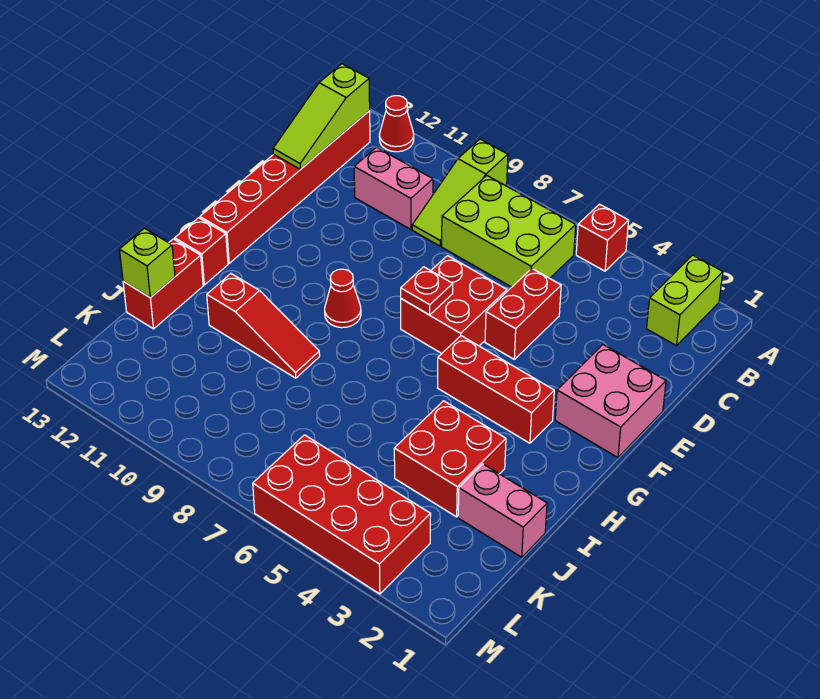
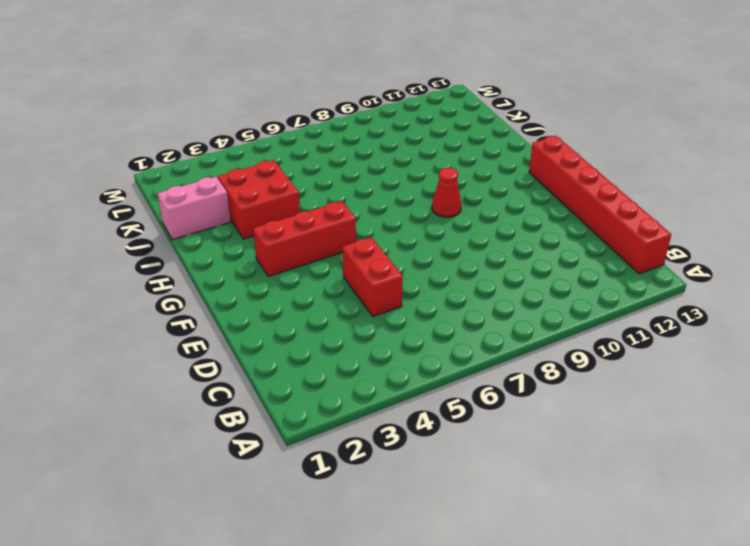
none -> lime brick A2:B2 level 1
none -> red brick A5 level 1
none -> lime slope A9:C9 level 1 top A

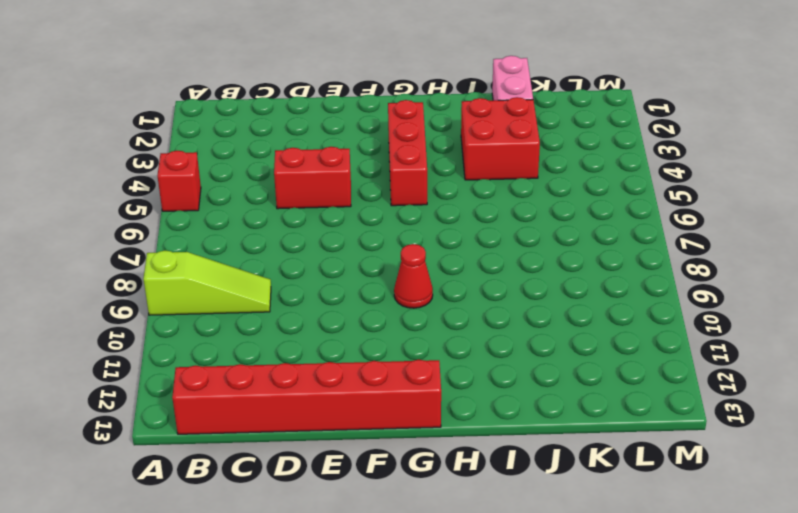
none -> lime brick A2:B2 level 1
none -> red cone A12 level 1
none -> lime brick B6:C8 level 1

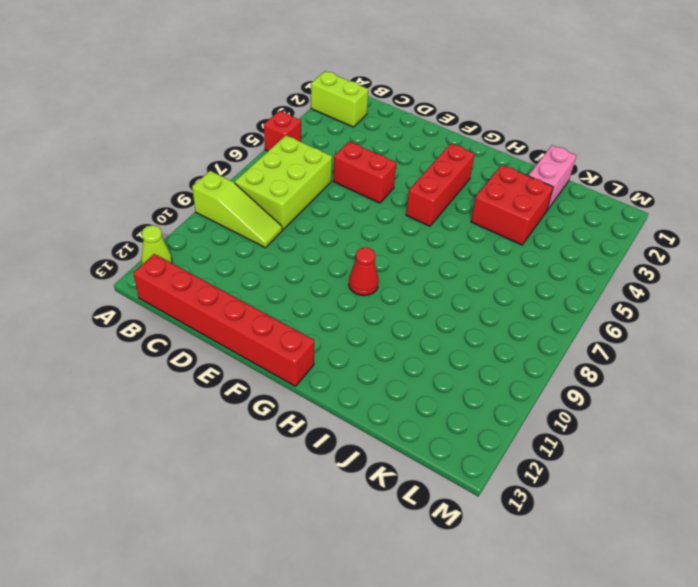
lime cone A12 level 1 -> red cone A12 level 1
none -> pink brick C10:C11 level 1
none -> pink brick E1:F2 level 1
none -> red brick E6:F7 level 1

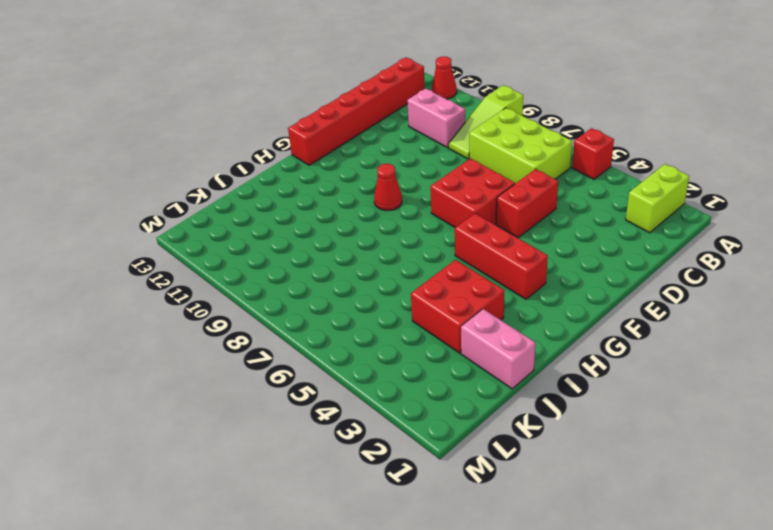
none -> pink brick E1:F2 level 1
none -> red brick H13 level 1
none -> red slope I9:I11 level 1 top 11

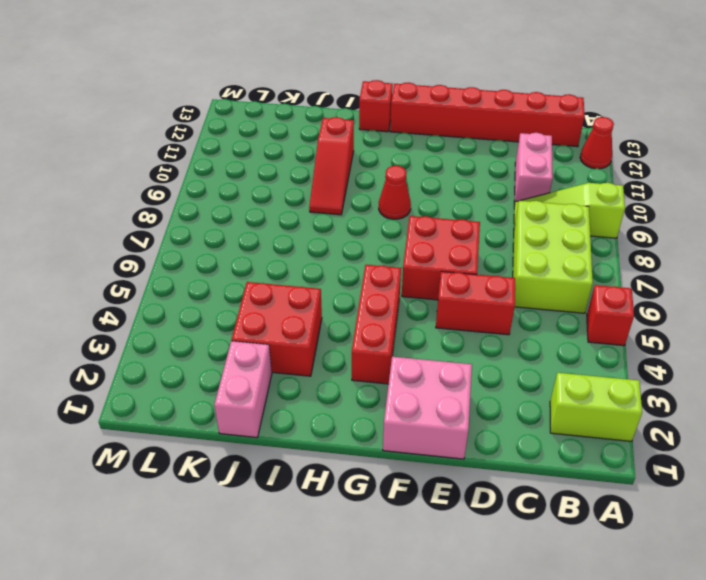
none -> red brick I13:J13 level 1
none -> red brick L3:M6 level 1
none -> lime slope B13:D13 level 2 top B

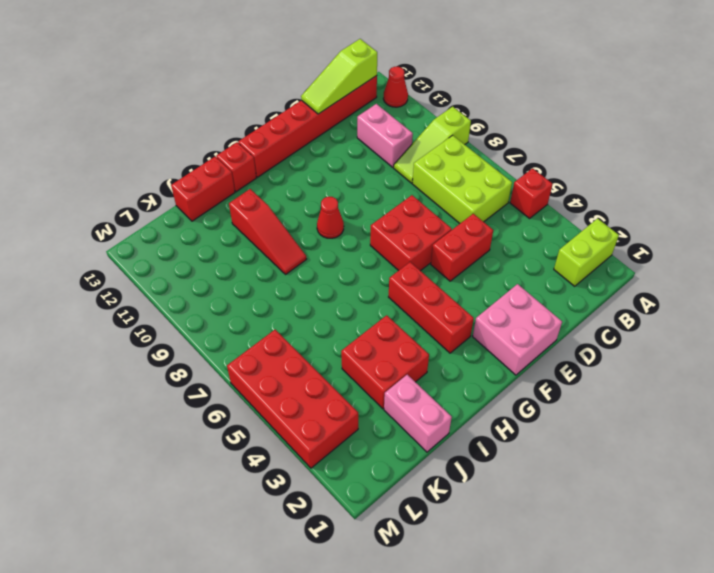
none -> red plate F7 level 2
none -> lime brick J13 level 2

